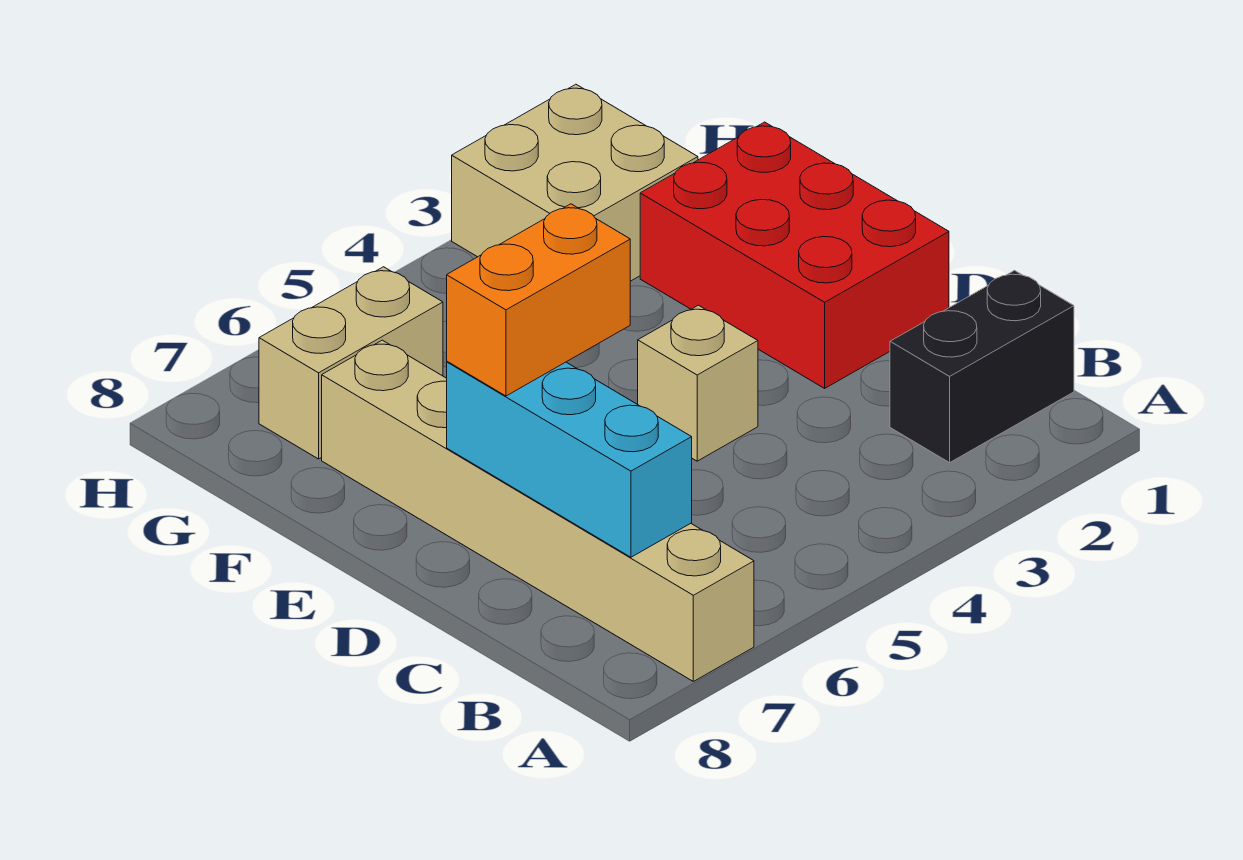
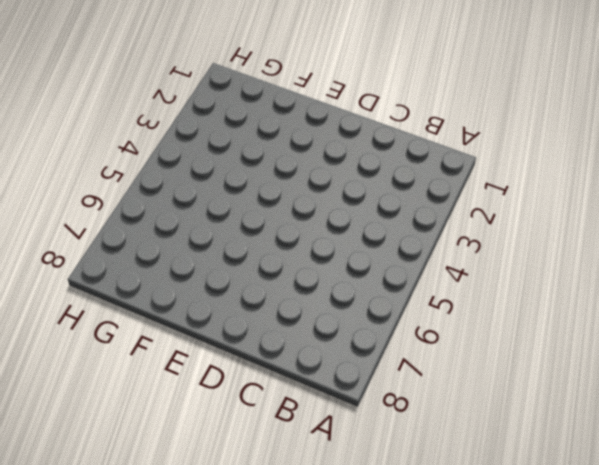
none -> tan brick A7:F7 level 1
none -> black brick B1:B2 level 1

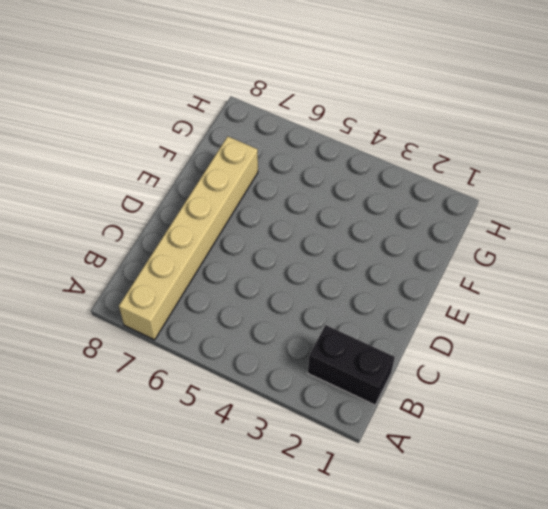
none -> red brick D1:F2 level 1
none -> tan brick D4 level 1

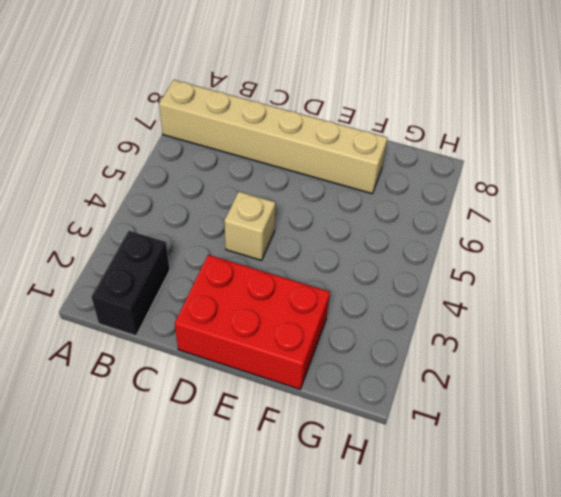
none -> tan brick G2:H3 level 1
none -> tan brick G6:G7 level 1

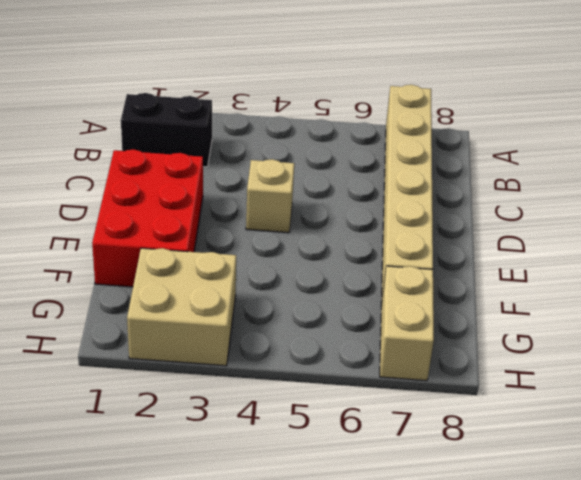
tan brick G7:H7 level 1 -> tan brick G6:G7 level 1
none -> cyan brick B7:D7 level 2
none -> orange brick D6:D7 level 3

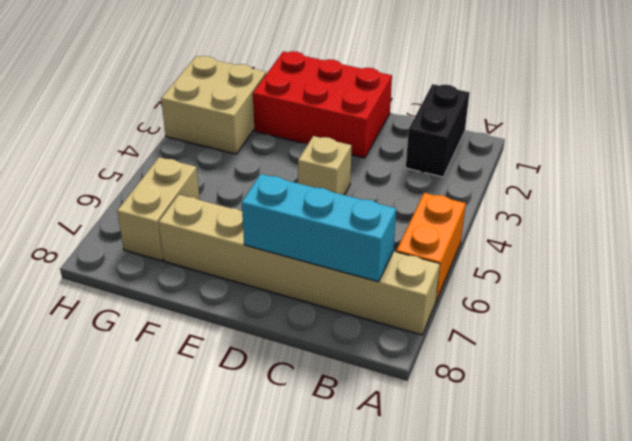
orange brick A5:A6 level 1 -> orange brick D6:D7 level 3

